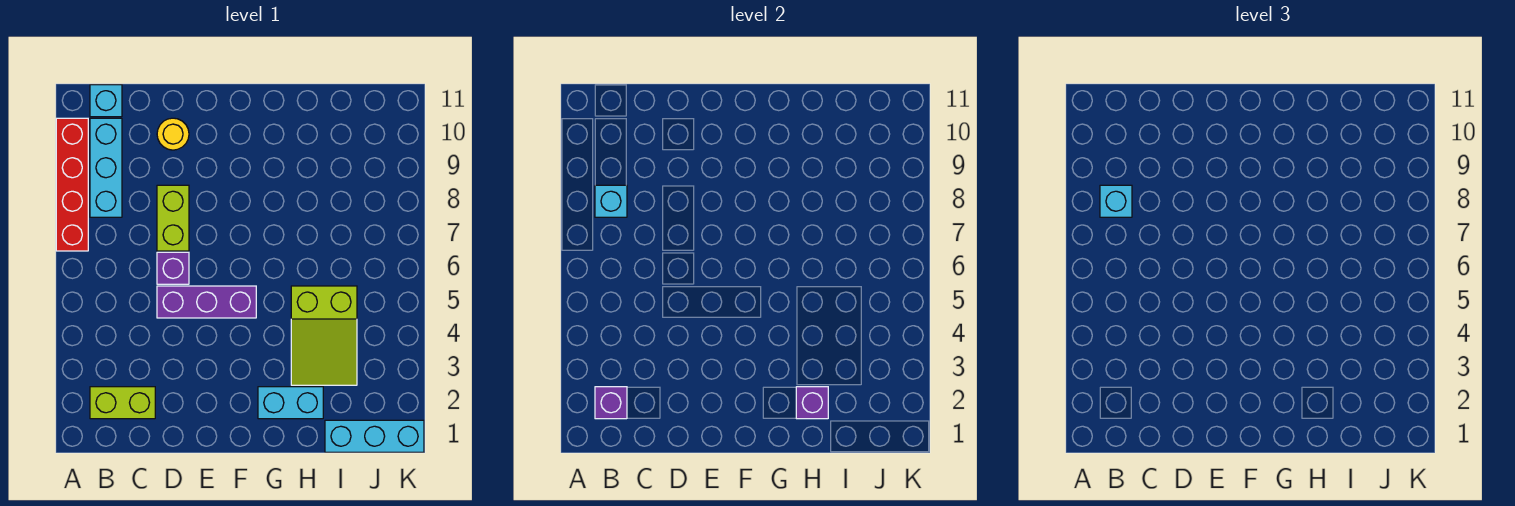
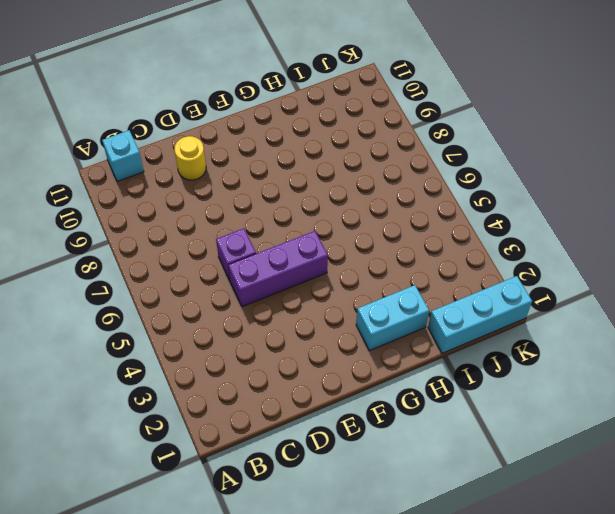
none -> red brick A7:A10 level 1
none -> lime brick B2:C2 level 1
none -> cyan brick B8:B10 level 1

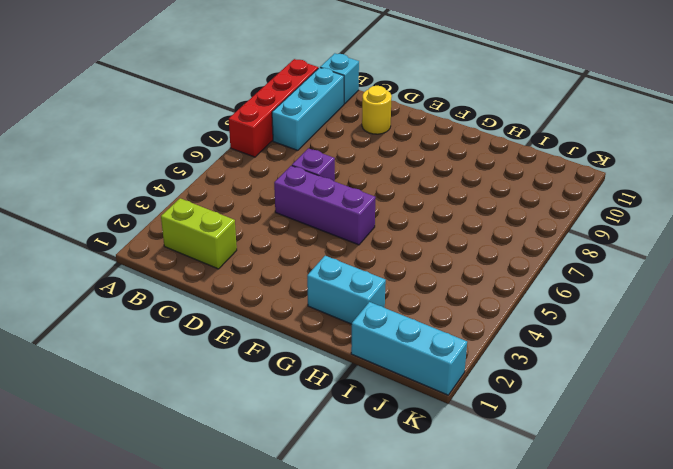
none -> lime brick D7:D8 level 1
none -> lime slope H3:I5 level 1 top 5
none -> purple brick B2 level 2

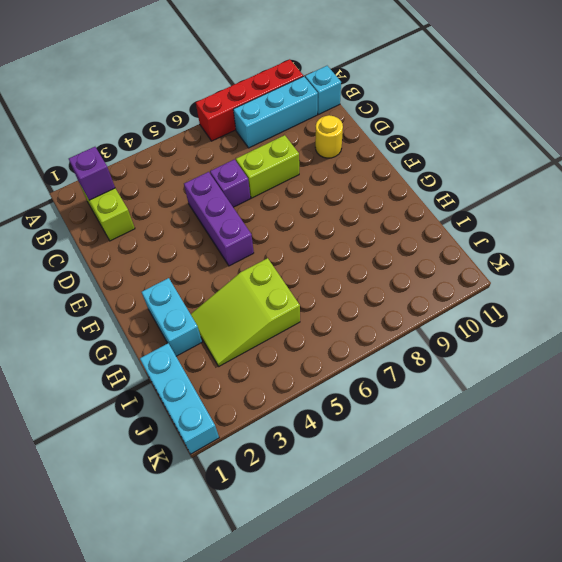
none -> cyan brick B8 level 2
none -> purple brick H2 level 2
none -> cyan brick B8 level 3

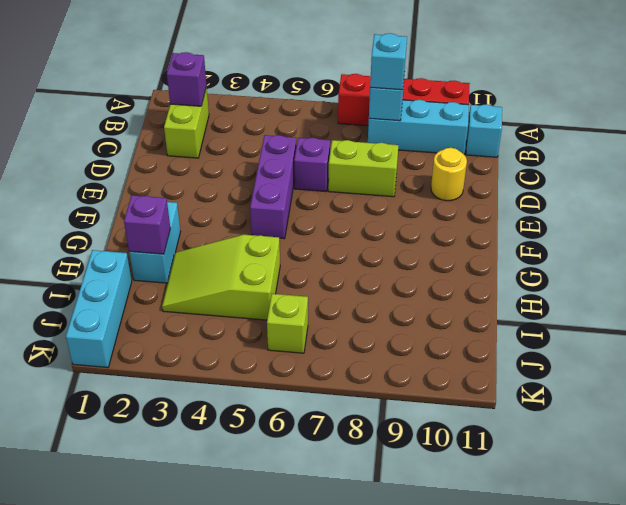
lime brick J6 level 1 -> none

